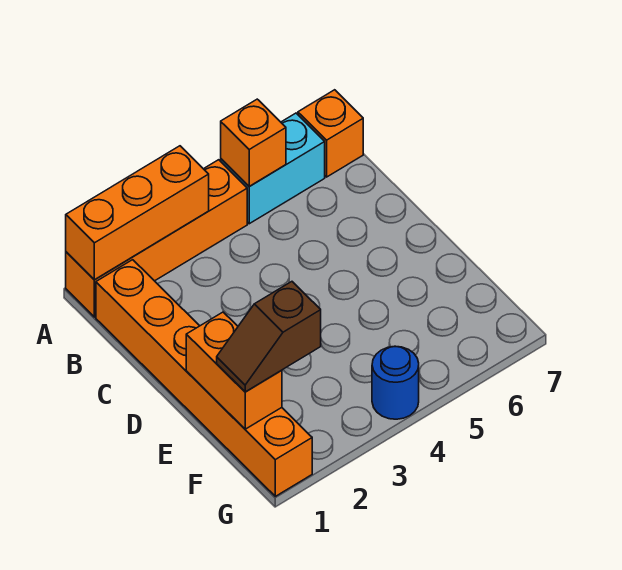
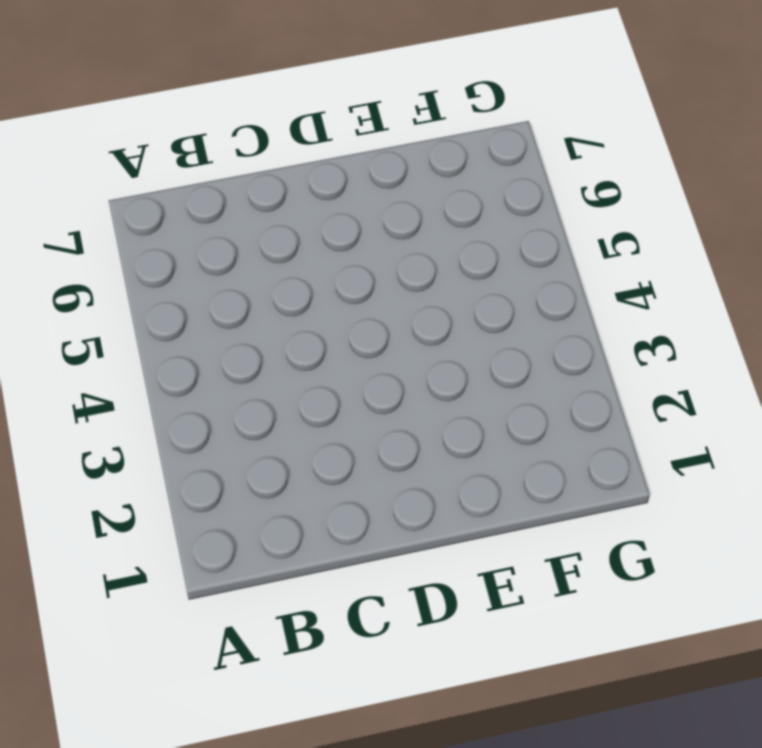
none -> orange brick A1:A4 level 1
none -> cyan brick A5:A6 level 1

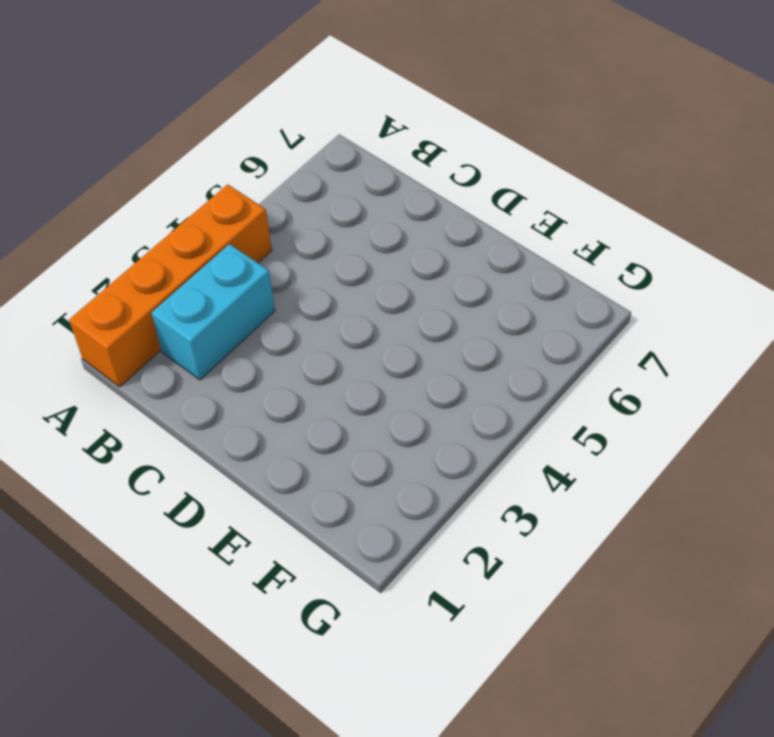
cyan brick B2:B3 level 1 -> cyan brick A5:A6 level 1
none -> orange brick A7 level 1
none -> orange brick B1:G1 level 1

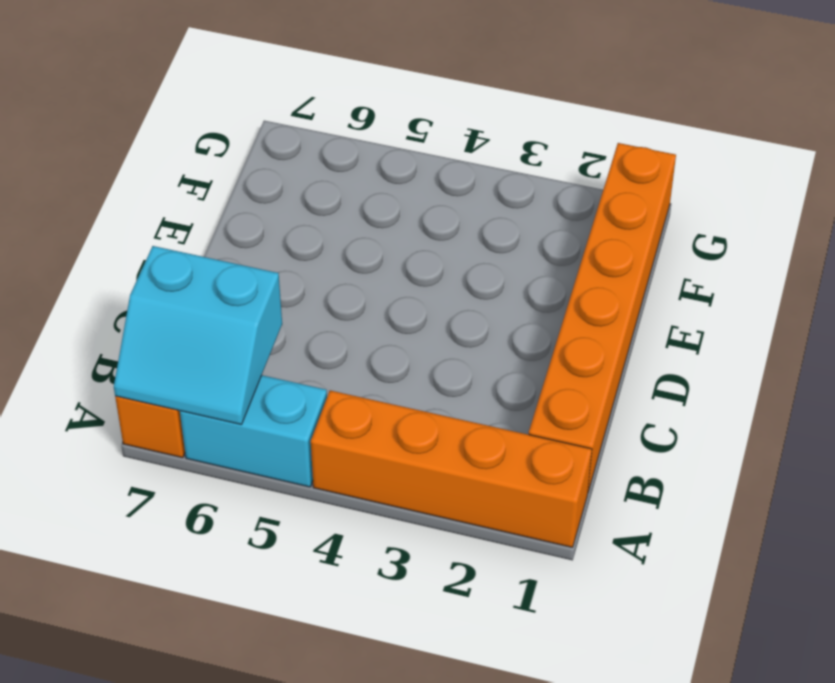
cyan slope A6:B7 level 2 top B -> none
none -> blue round brick G4 level 1
none -> orange brick A1:A3 level 2

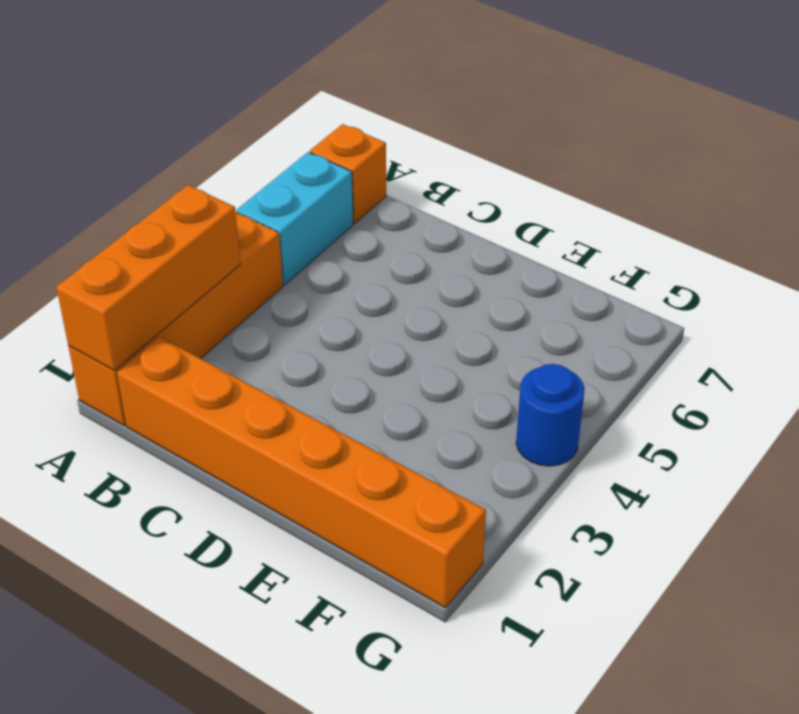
none -> orange brick A5 level 2
none -> orange brick E1:F1 level 2

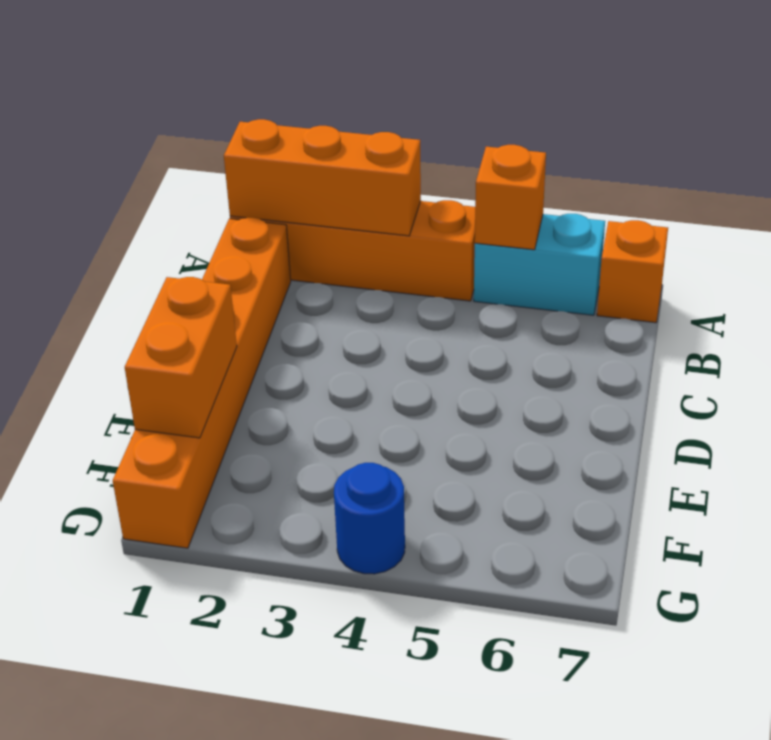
none -> brown slope F1:F2 level 3 top 2

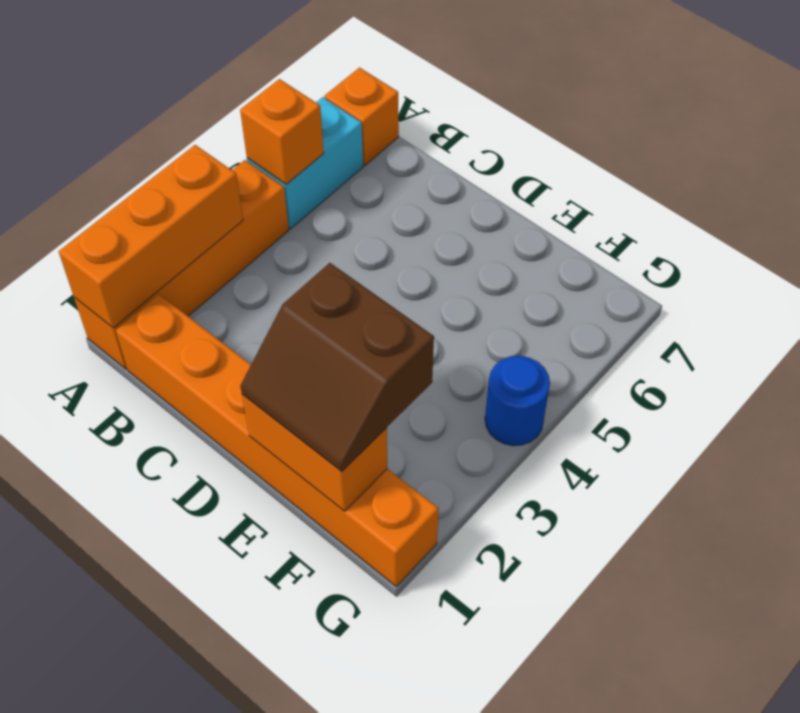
brown slope E1:F2 level 3 top 2 -> brown slope F1:F2 level 3 top 2

